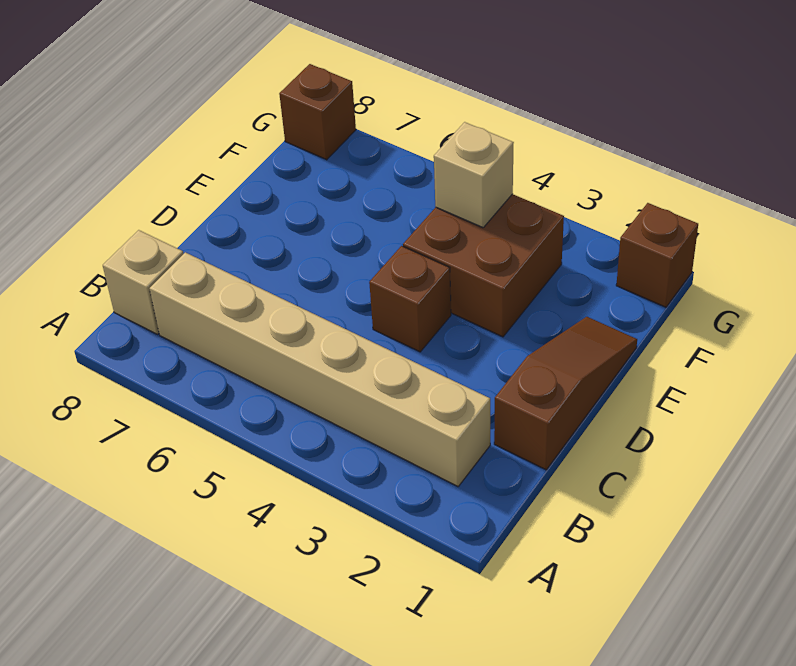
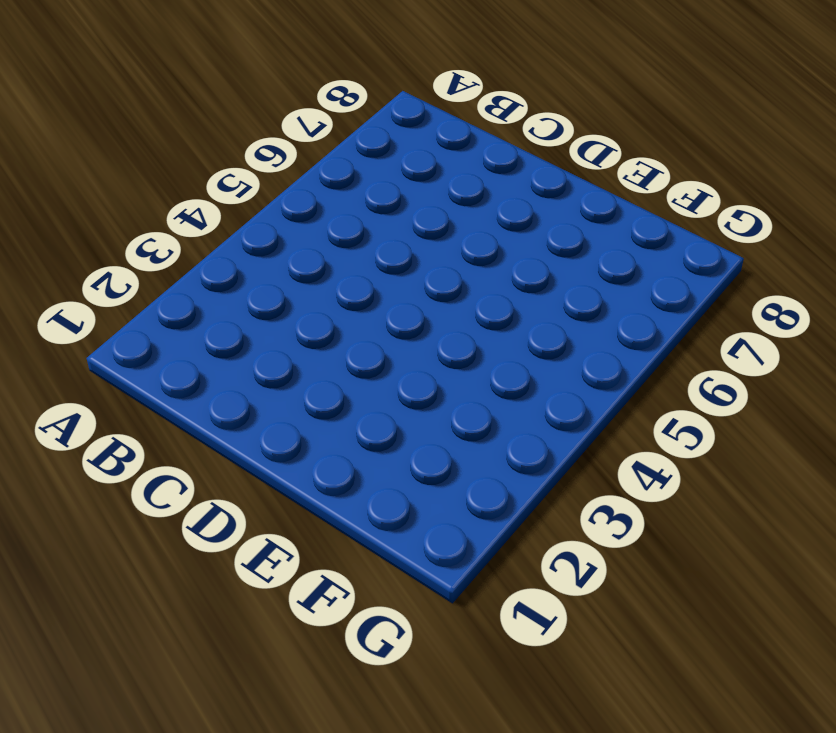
none -> tan brick B2:B7 level 1
none -> tan brick B8 level 1

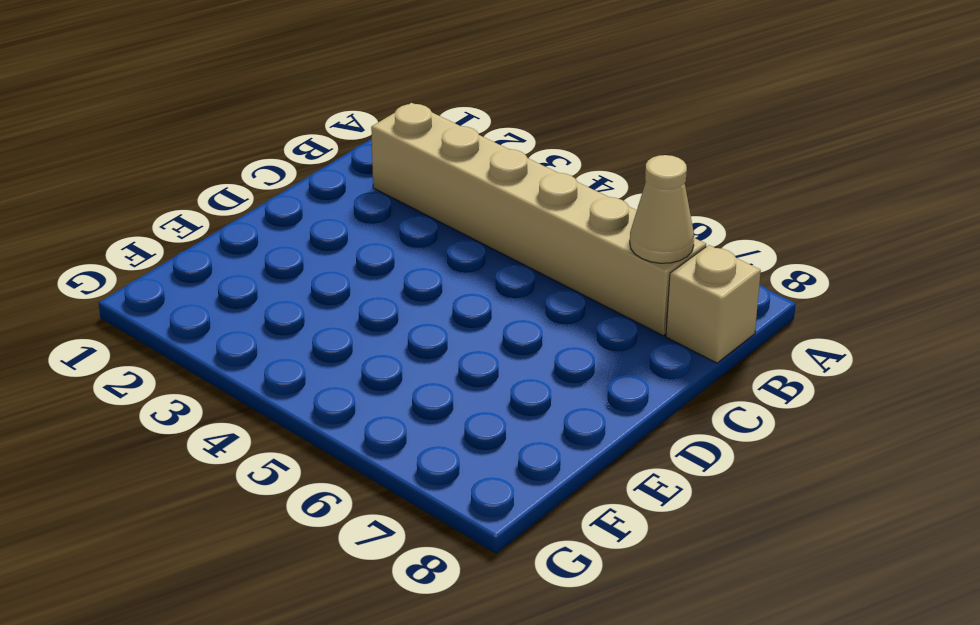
tan cone B7 level 2 -> none
none -> brown slope C1:E1 level 1 top C
none -> brown brick D4 level 1

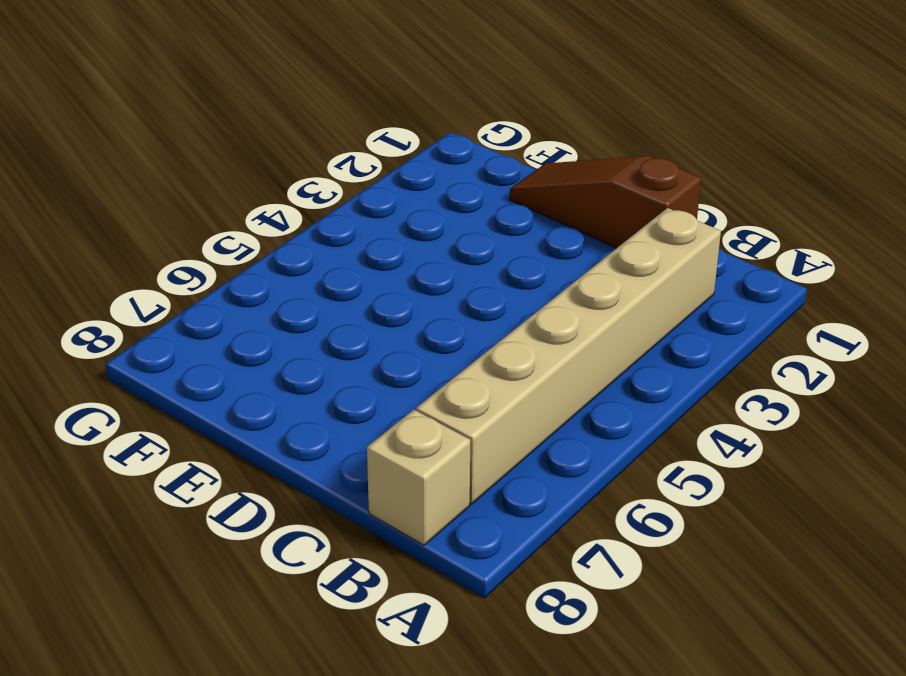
none -> brown brick D4 level 1
none -> brown brick E3:F4 level 1

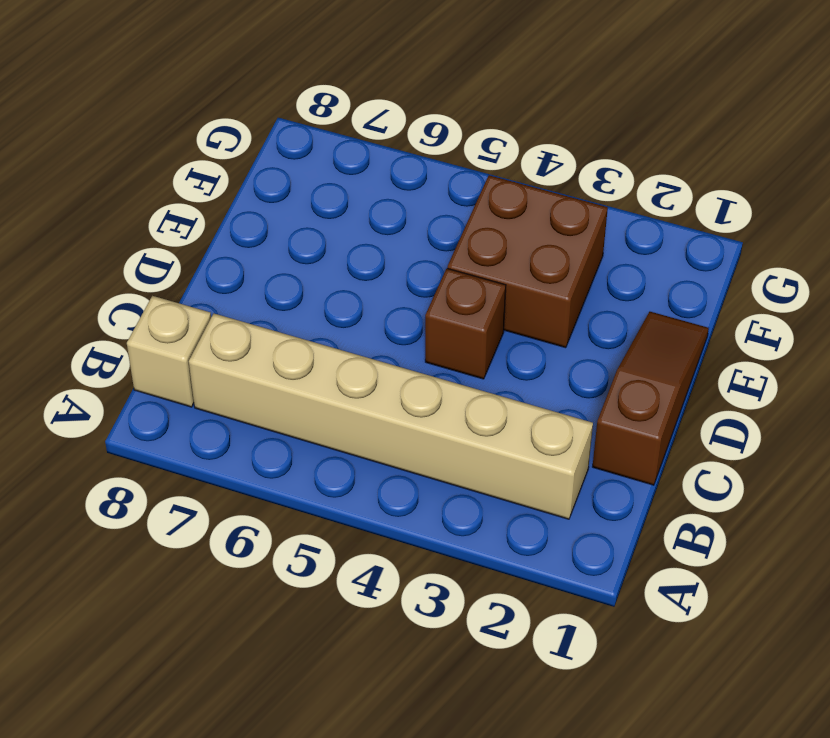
none -> brown brick G1 level 1
none -> brown brick G8 level 1

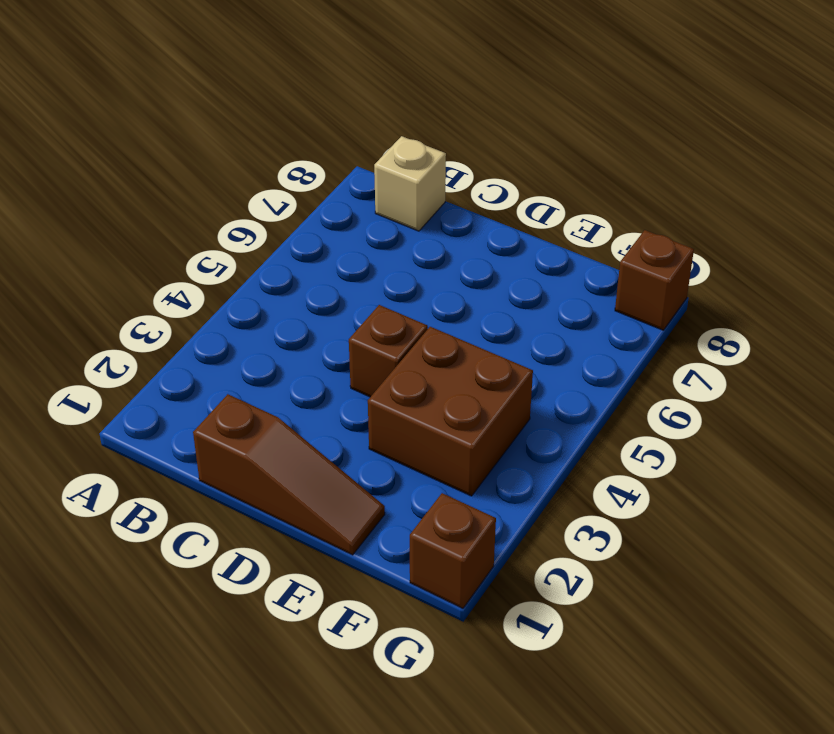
none -> tan brick B2:B7 level 1
none -> tan brick F4 level 2

